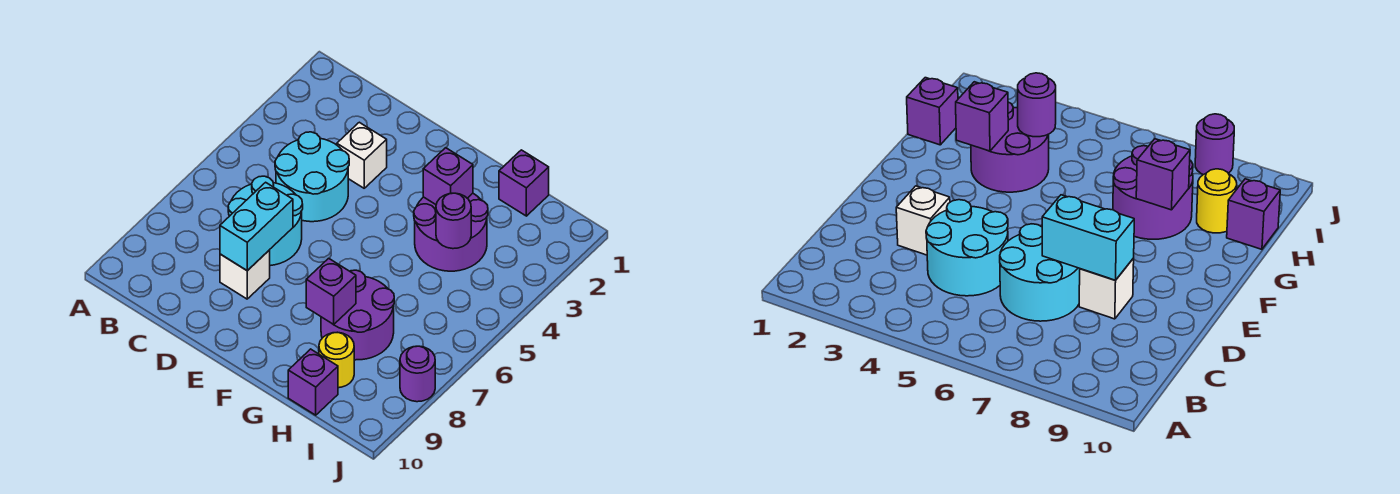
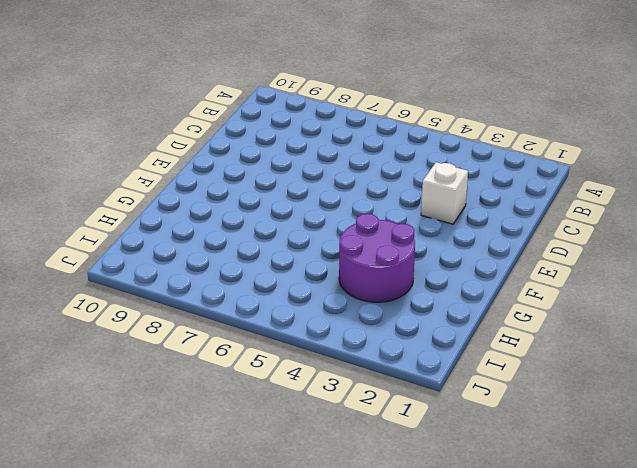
none -> cyan round brick C4:D5 level 1
none -> cyan round brick C6:D7 level 1
none -> white brick D8 level 1

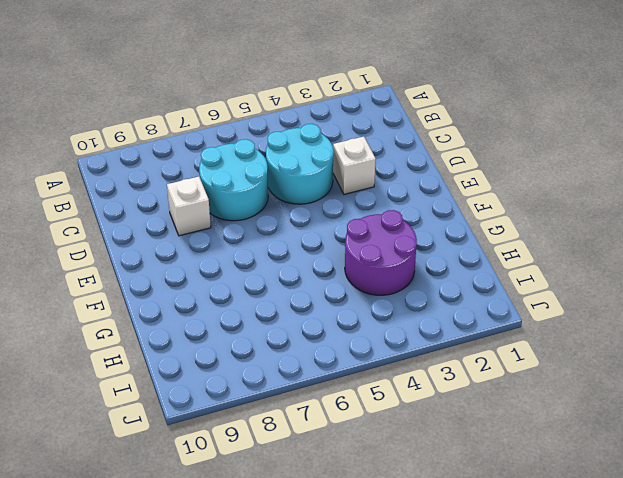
none -> purple round brick G7:H8 level 1
none -> purple brick H1 level 1
none -> yellow round brick H9 level 1

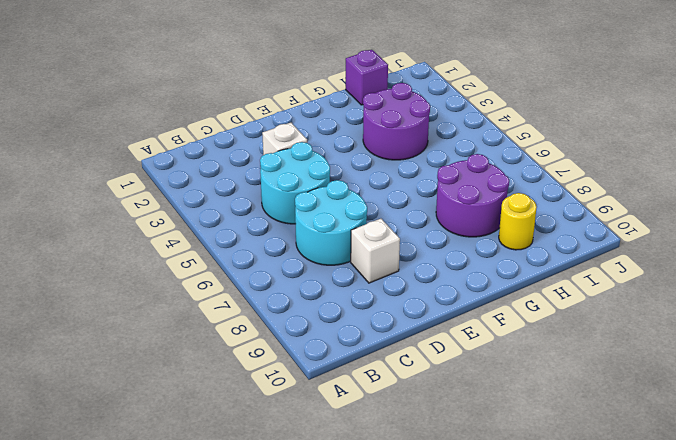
none -> purple brick H10 level 1
none -> purple round brick J8 level 1
none -> cyan brick D7:D8 level 2

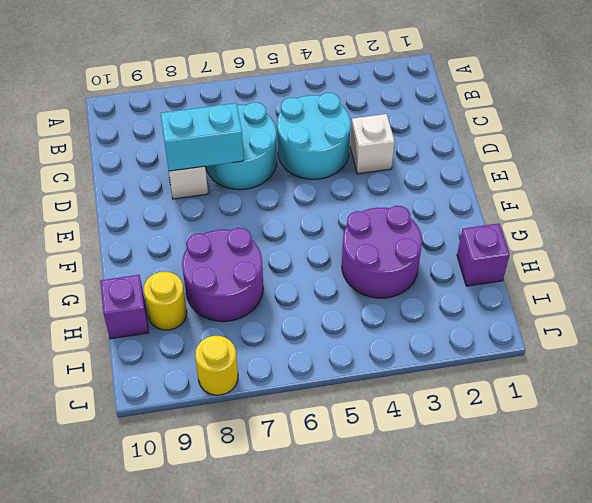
yellow round brick J8 level 1 -> purple round brick J8 level 1
none -> purple brick G3 level 2
none -> purple brick G8 level 2
none -> purple round brick H4 level 2

